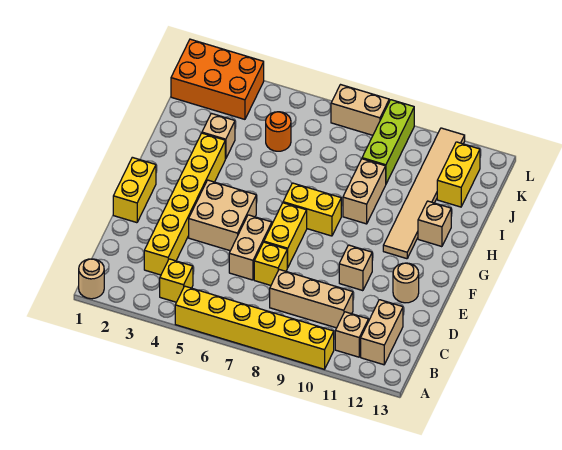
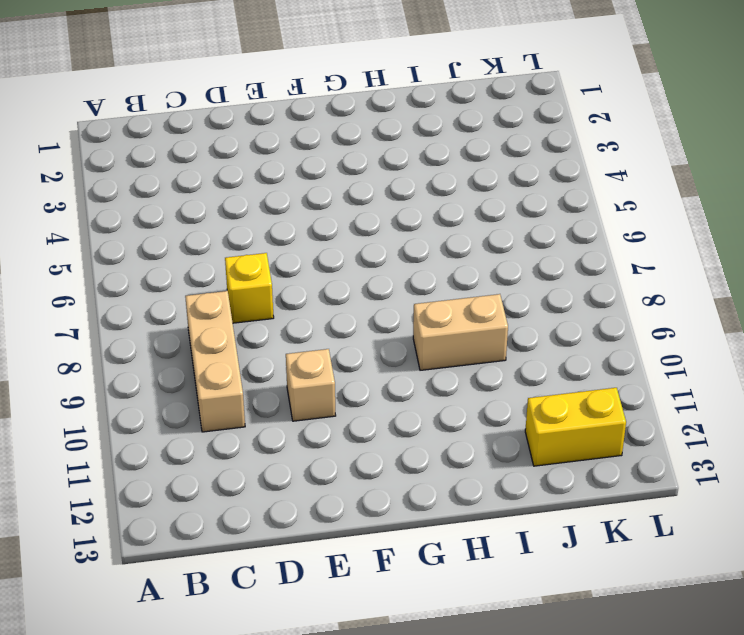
none -> tan round brick A1 level 1
none -> yellow brick A5:A10 level 1
none -> yellow brick B4 level 1

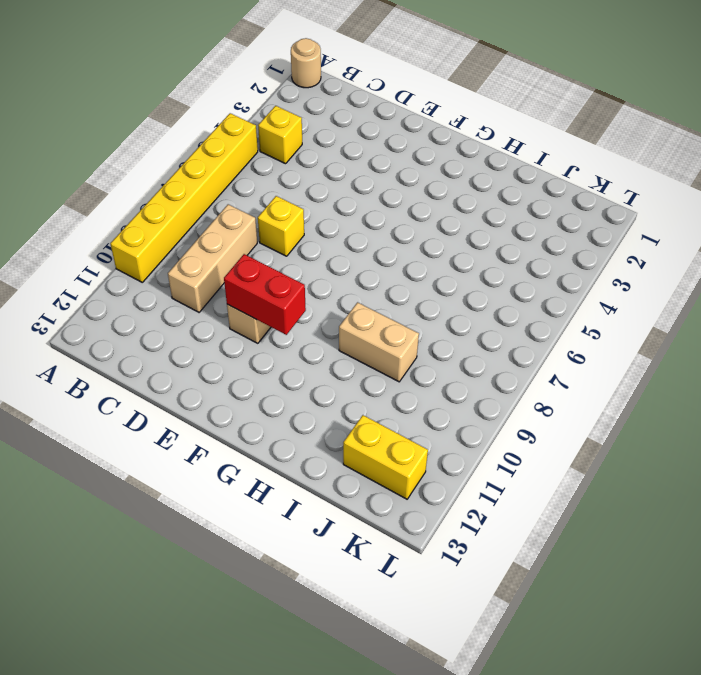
red brick E10:F10 level 2 -> none
none -> tan brick B11 level 1
none -> tan brick B12:C12 level 1
none -> yellow brick C3:H3 level 1

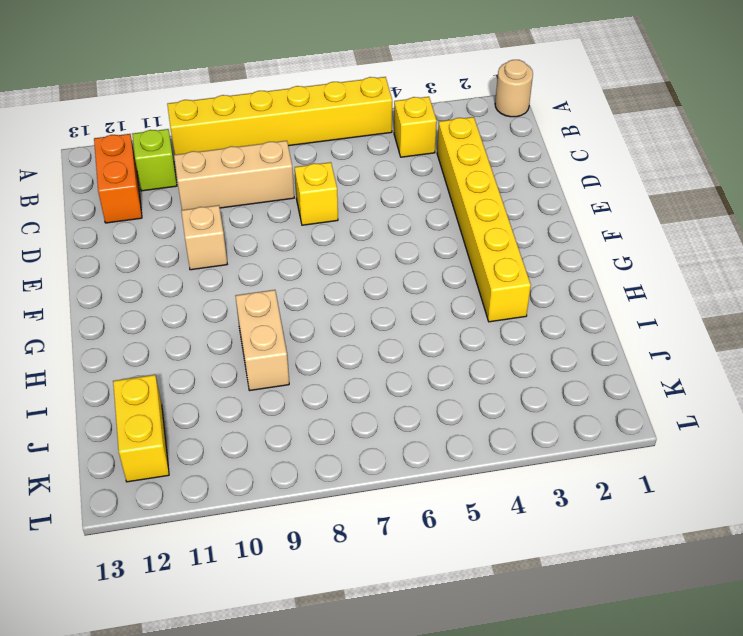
lime brick B11 level 1 -> tan brick B11 level 1
orange brick B12:C12 level 1 -> tan brick B12:C12 level 1
none -> tan brick D6:E6 level 1
none -> yellow brick E1:F1 level 1
none -> tan brick E4:F5 level 1

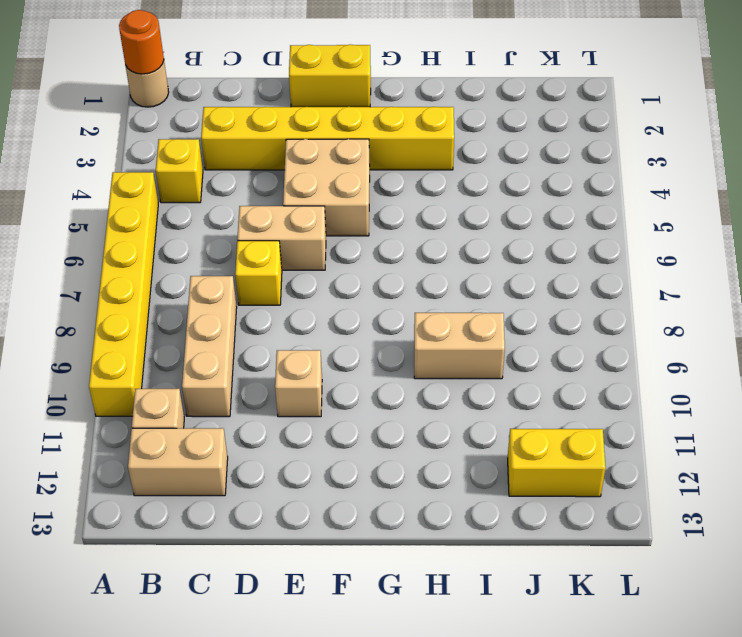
orange round brick A1 level 2 -> orange round brick J5 level 1
none -> yellow brick E7:F7 level 1
none -> tan round brick E12 level 1
none -> yellow brick G7:G8 level 1

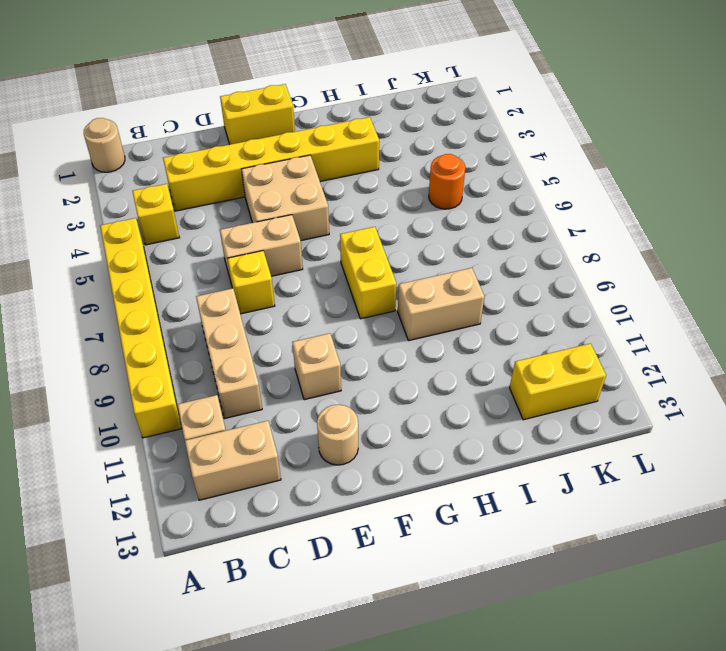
none -> yellow brick E7:F7 level 1
none -> tan tile G11:L11 level 1
none -> tan brick H12 level 1

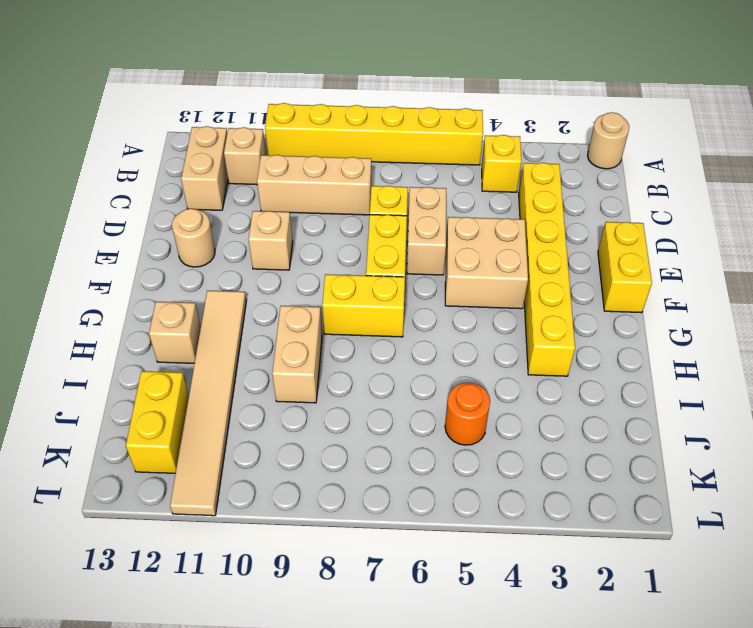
none -> tan brick I3 level 1
none -> lime brick J9:L9 level 1
none -> orange brick K1:L3 level 1

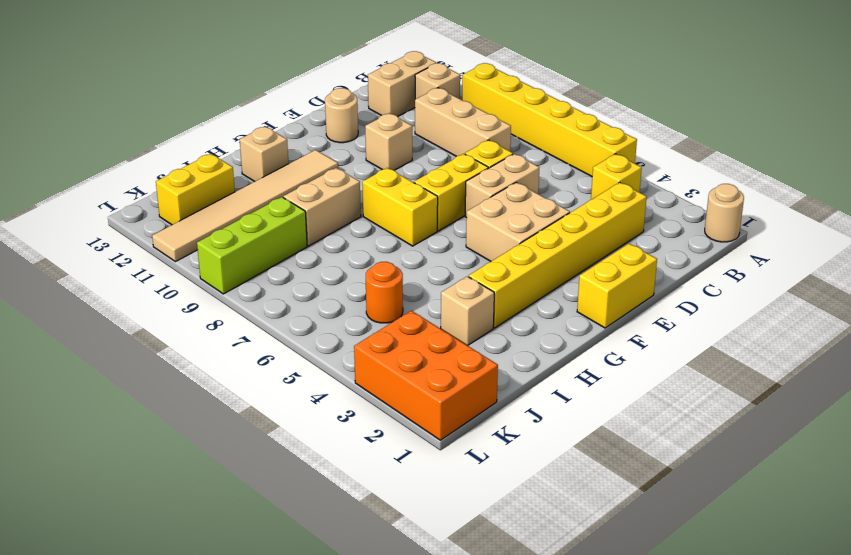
none -> tan brick L7:L8 level 1

